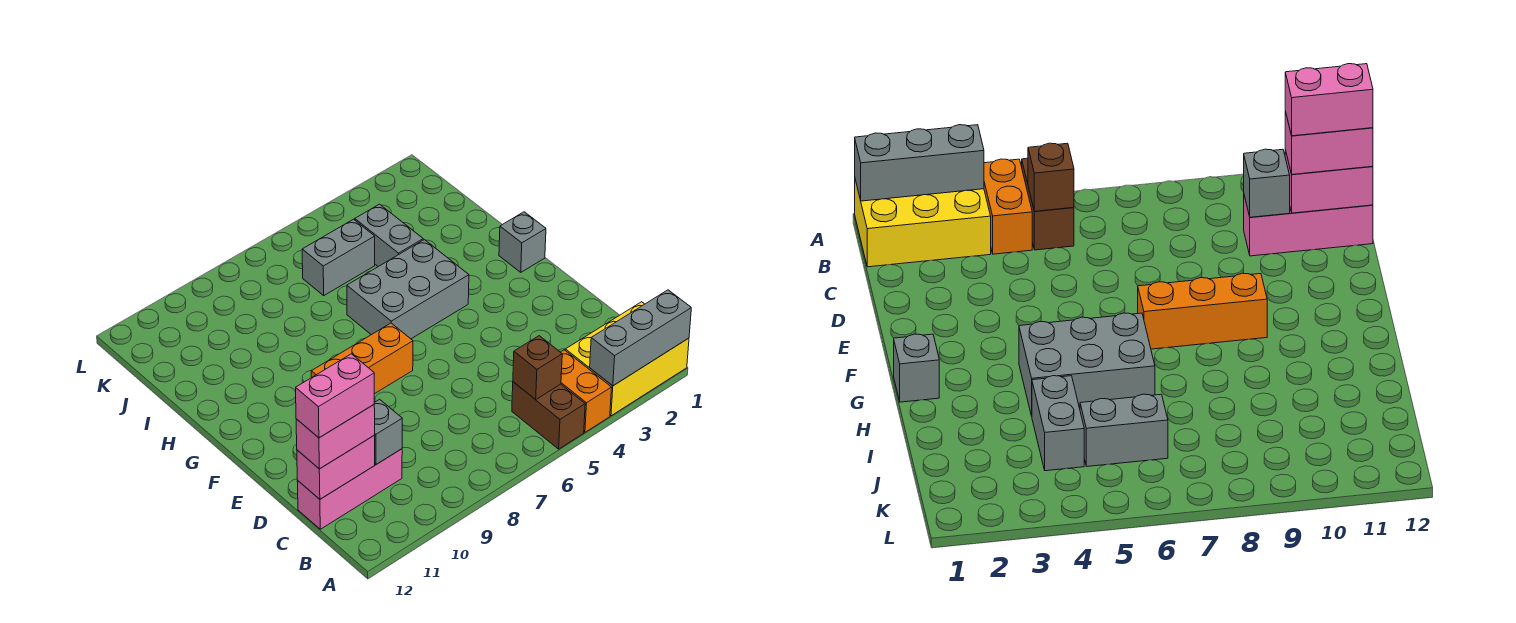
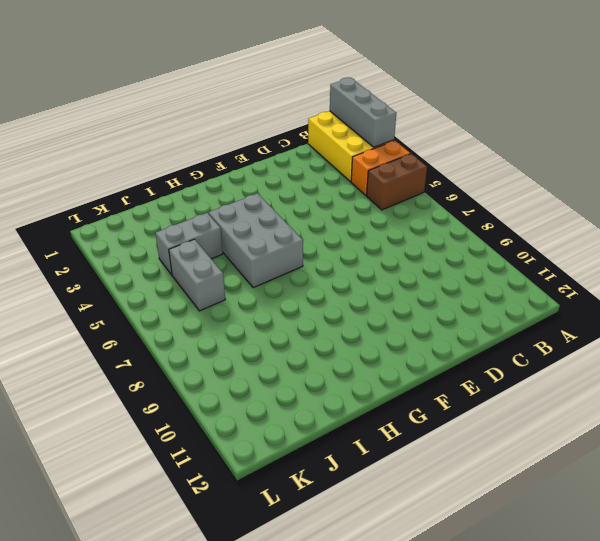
none -> pink brick C10:C12 level 1
none -> orange brick F7:F9 level 1
none -> grey brick G1 level 1

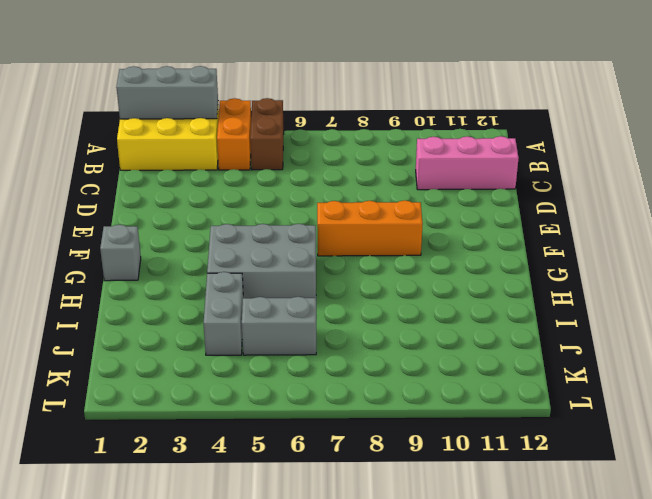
none -> brown brick B5 level 2
none -> grey brick C10 level 2
none -> pink brick C11:C12 level 2

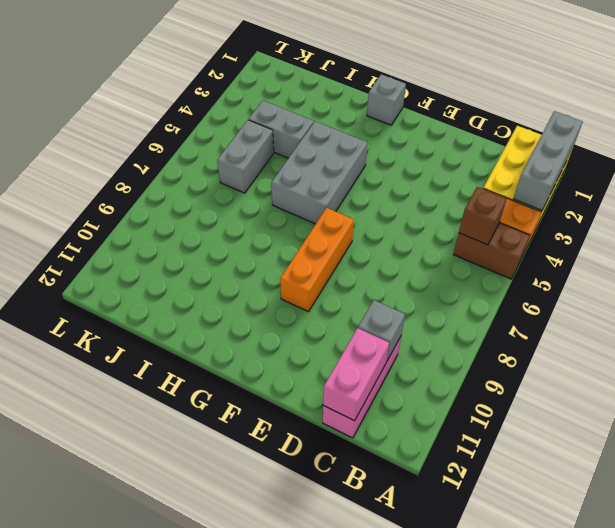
none -> pink brick C11:C12 level 3
none -> pink brick C11:C12 level 4

